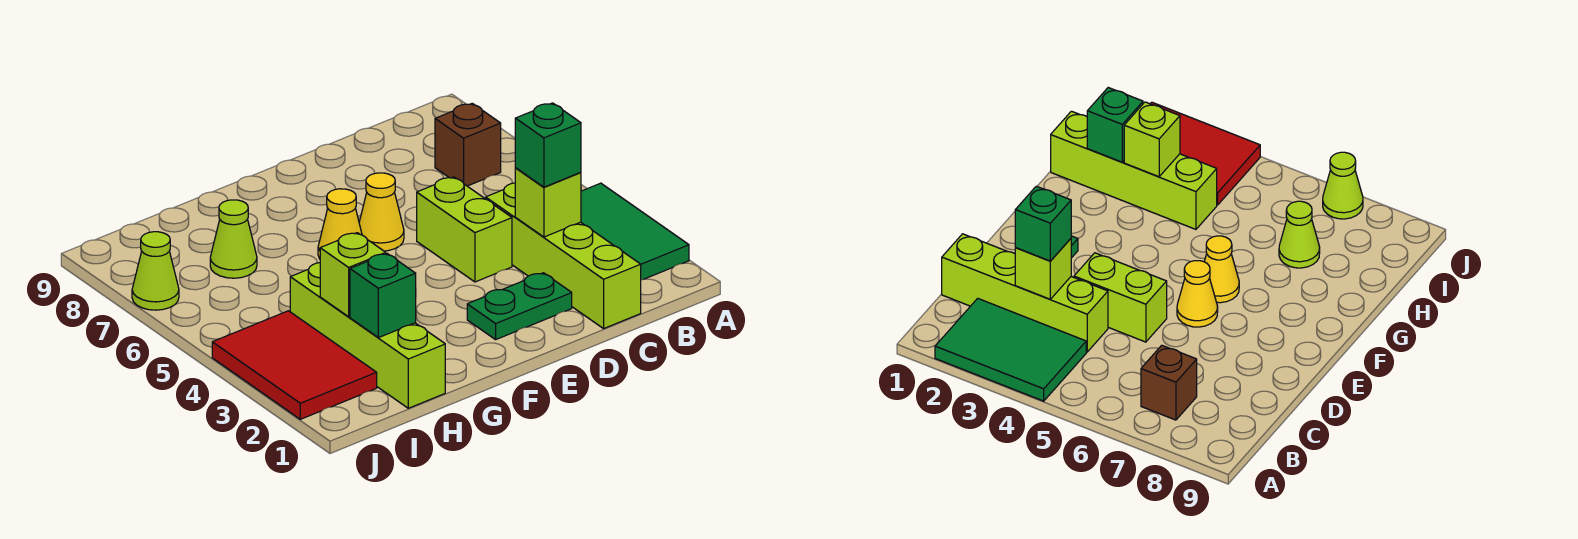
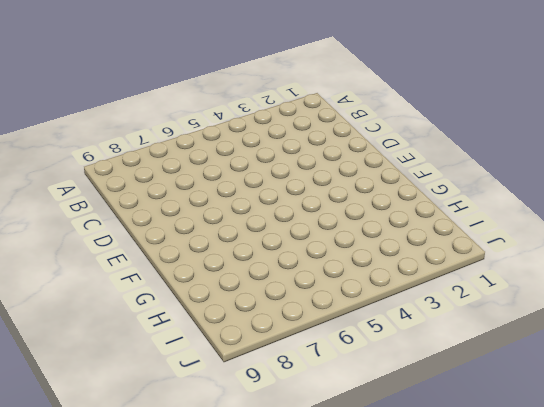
none -> green tile A2:B4 level 1
none -> brown brick B7 level 1
none -> lime brick C1:C4 level 1

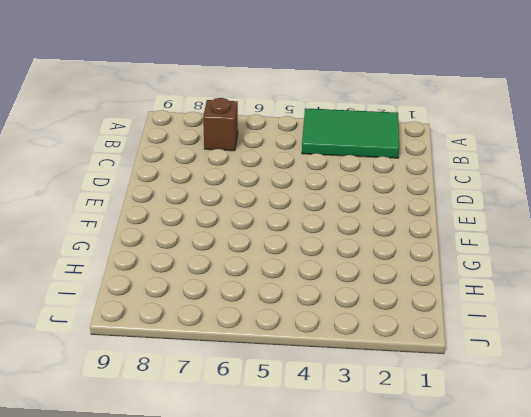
none -> lime brick C1:C4 level 1
none -> green plate D2:E2 level 1
none -> lime brick D4:D5 level 1

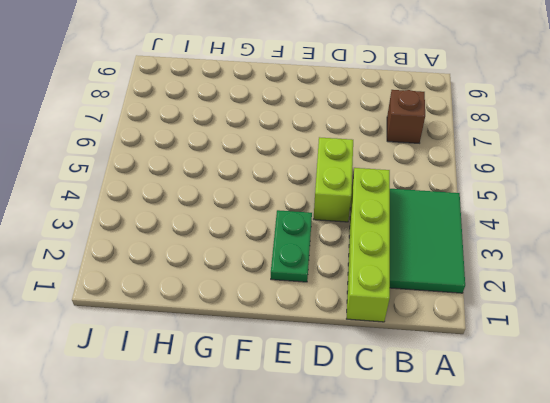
green plate E2:E3 level 1 -> green plate D2:E2 level 1
none -> yellow cone E6 level 1
none -> yellow cone F6 level 1
none -> lime brick H1:H4 level 1

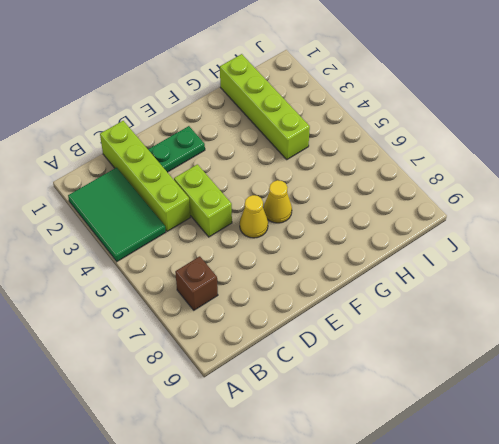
none -> lime cone H7 level 1
none -> red tile I2:J4 level 1
none -> lime cone J7 level 1

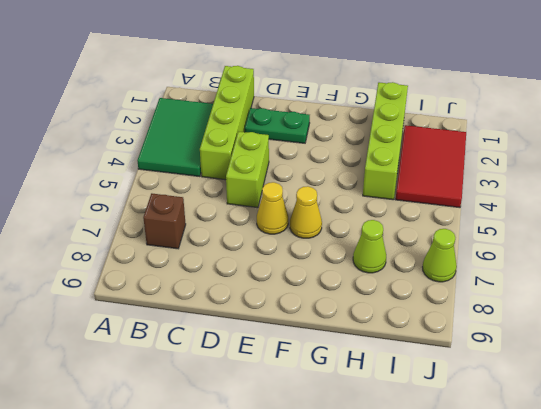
none -> lime brick C3 level 2
none -> green brick H2 level 2
none -> lime brick H3 level 2

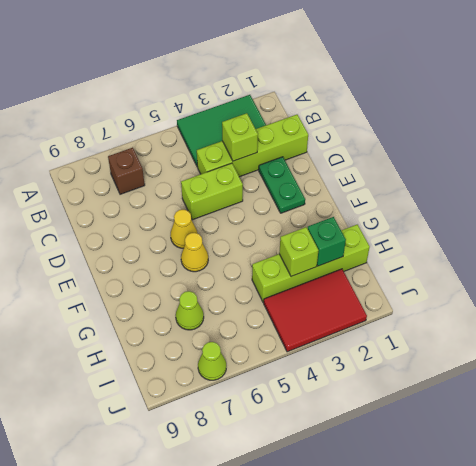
none -> green brick C3 level 3

